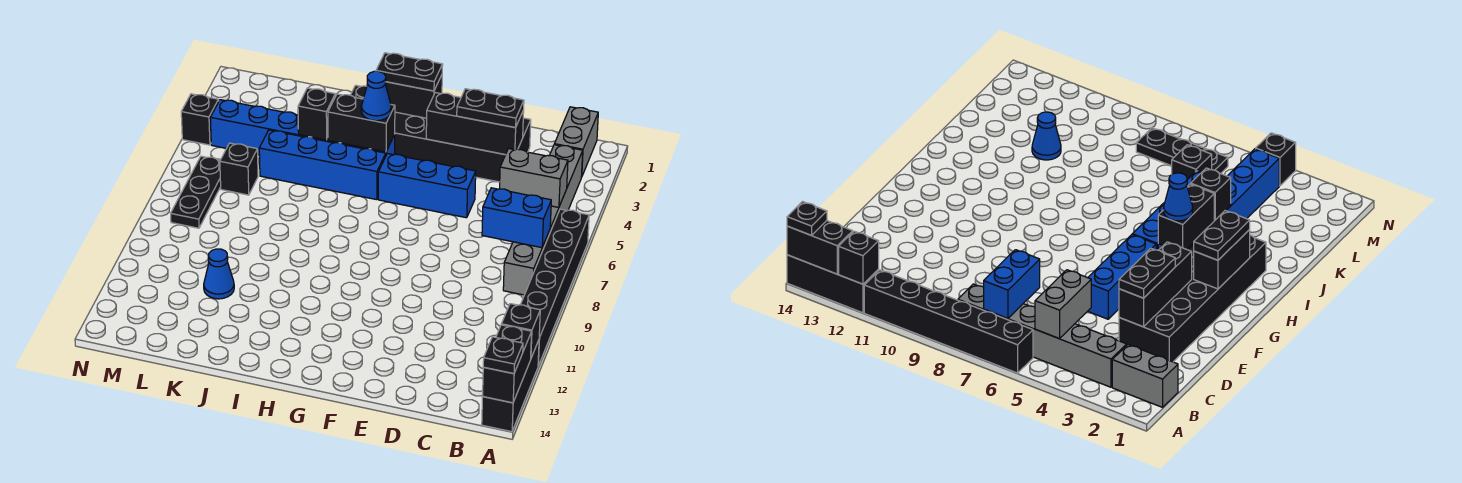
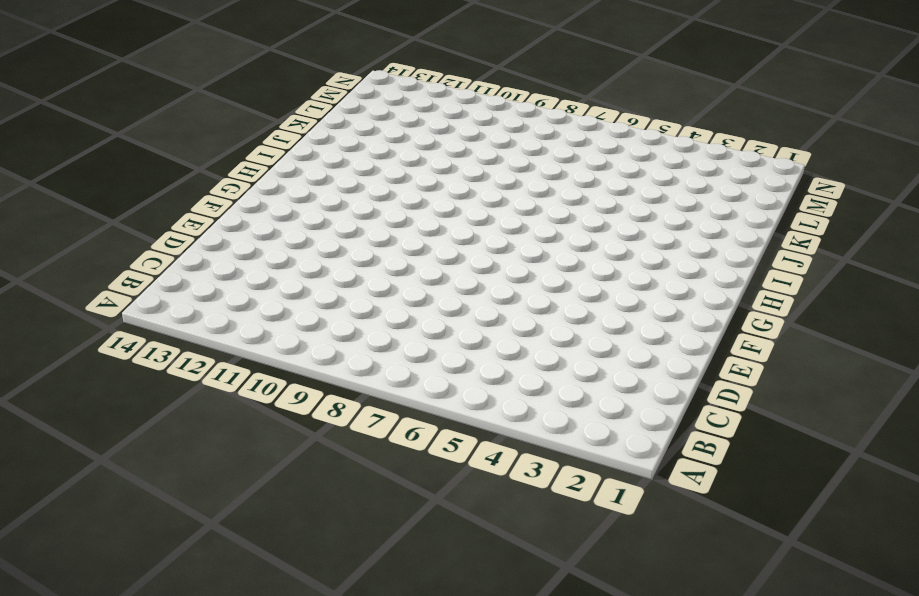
none -> black brick A6:A11 level 1
none -> black brick A12:A14 level 1
none -> grey brick B1:B2 level 1

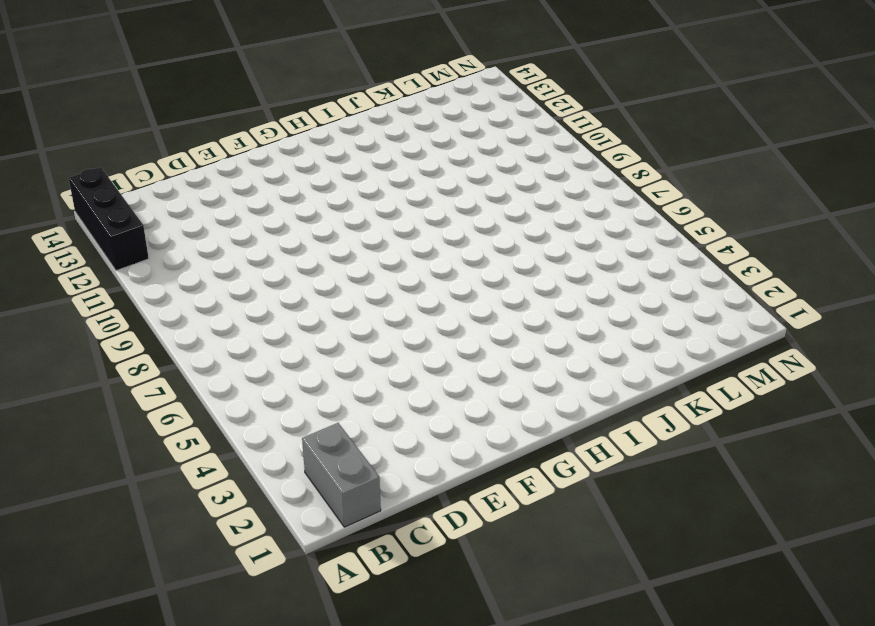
none -> black brick A6:A11 level 1
none -> grey brick B3:B8 level 1
none -> black brick D2:I3 level 1

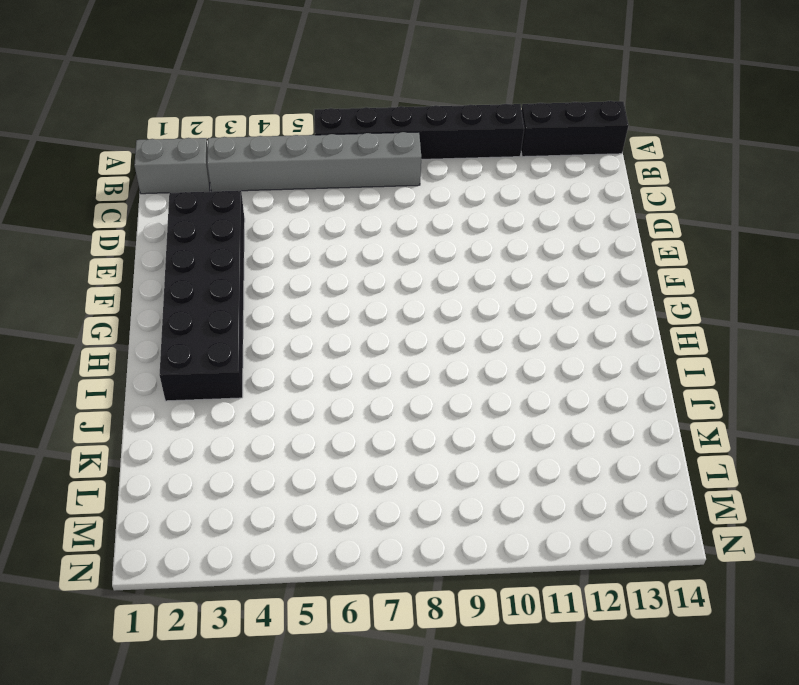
none -> blue brick E5:G5 level 1
none -> blue brick H4:M4 level 1
none -> blue brick H5:K5 level 1

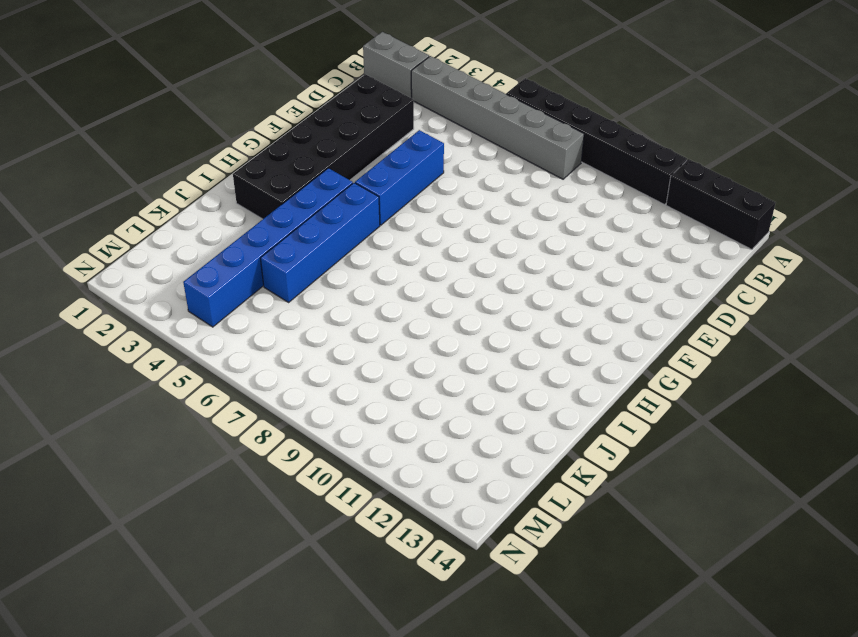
none -> blue cone K11 level 1
none -> black brick L6 level 1
none -> black plate M6:M8 level 1

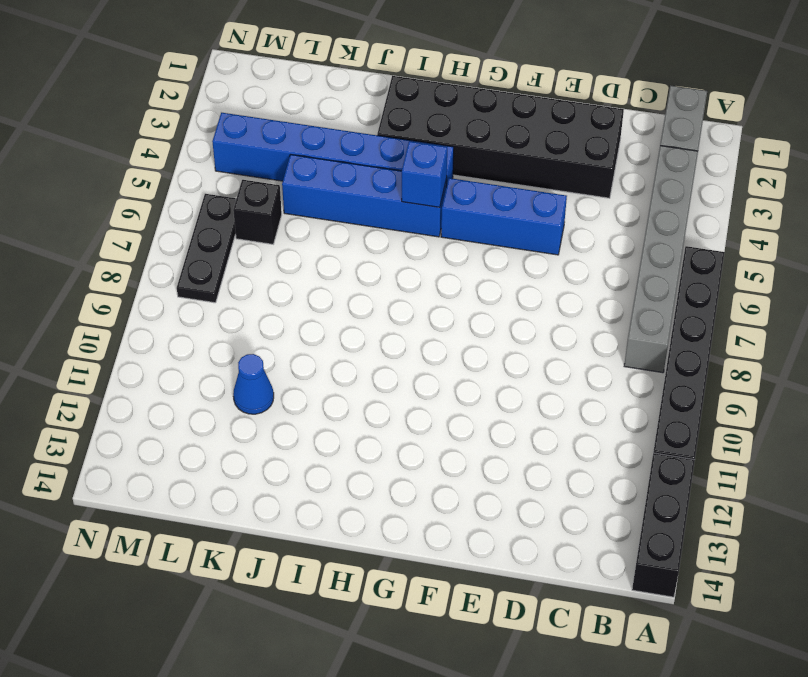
blue brick H5 level 2 -> none
none -> black brick N4 level 1
none -> black brick A12 level 2
none -> black brick A13:A14 level 2

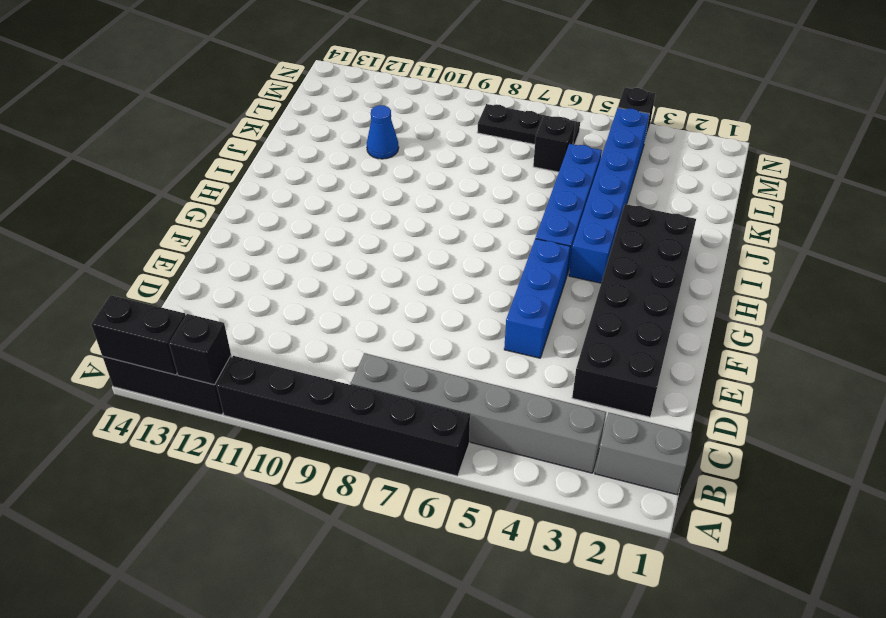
none -> grey brick B5:C5 level 2
none -> blue brick B7:C7 level 2
none -> black brick D3:F3 level 2

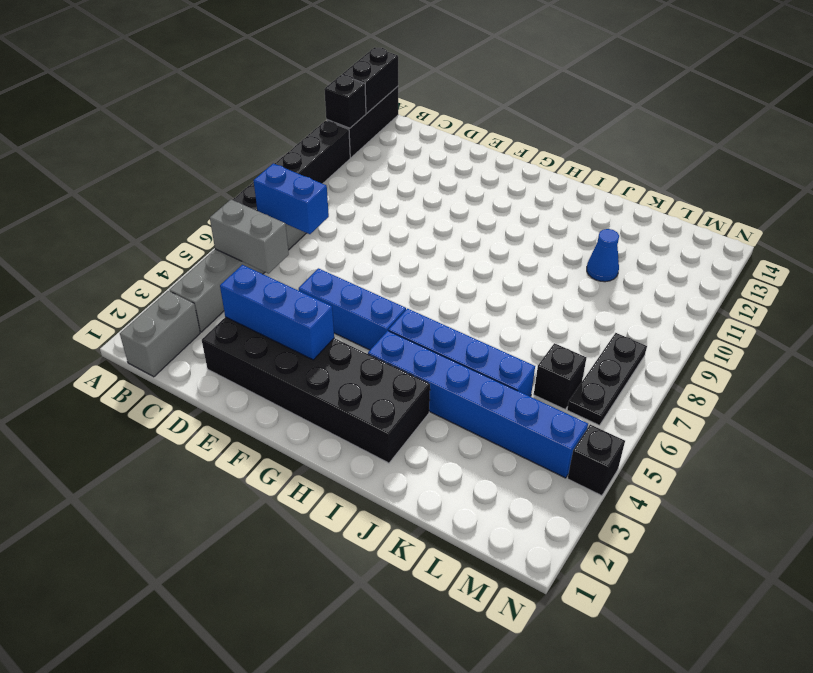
blue brick D3:F3 level 2 -> black brick D3:F3 level 2
none -> black brick G2:H2 level 2
none -> black brick H4:I4 level 2
none -> black brick J4 level 2

